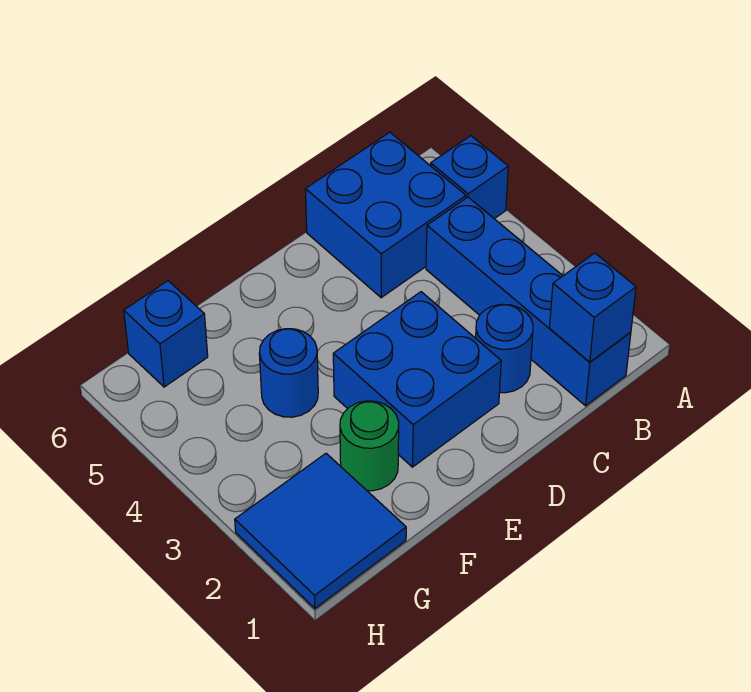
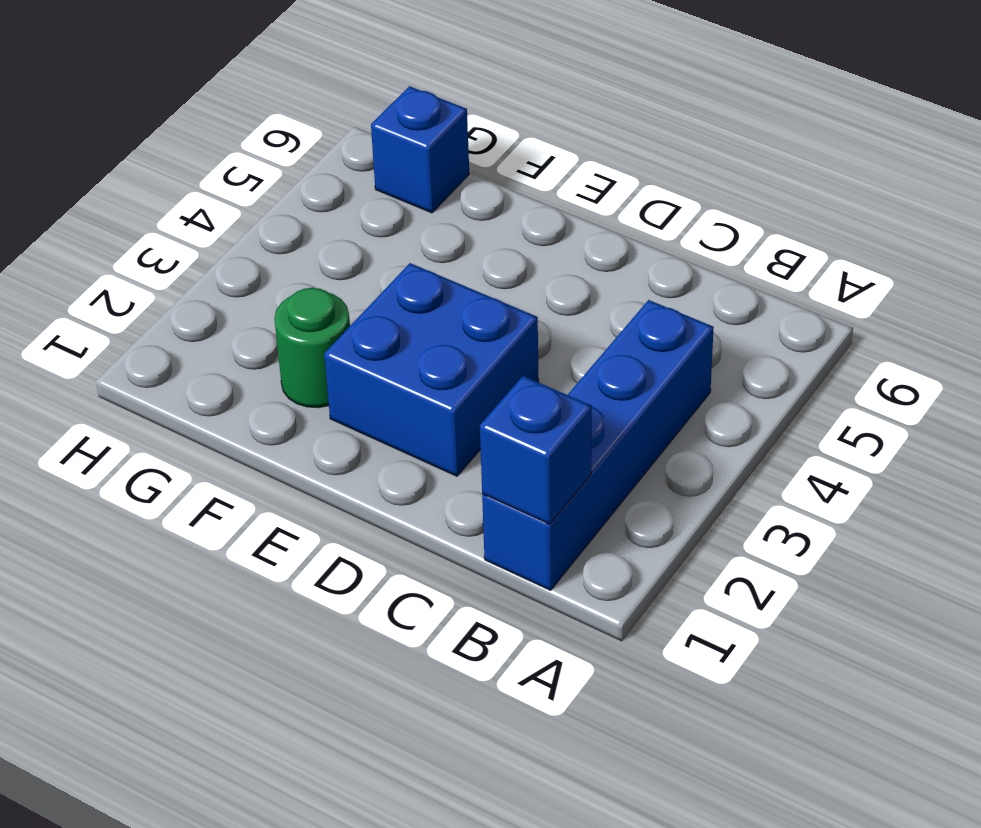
none -> blue brick A5 level 1
none -> blue brick B5:C6 level 1

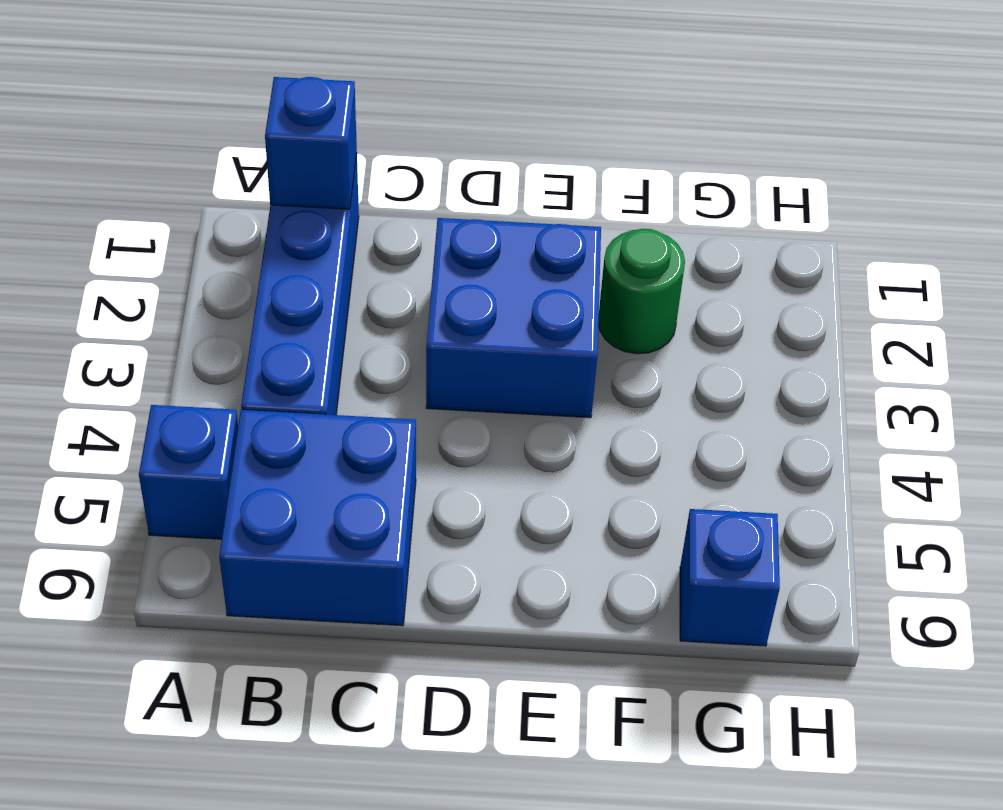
none -> blue round brick C2 level 1
none -> blue round brick F4 level 1

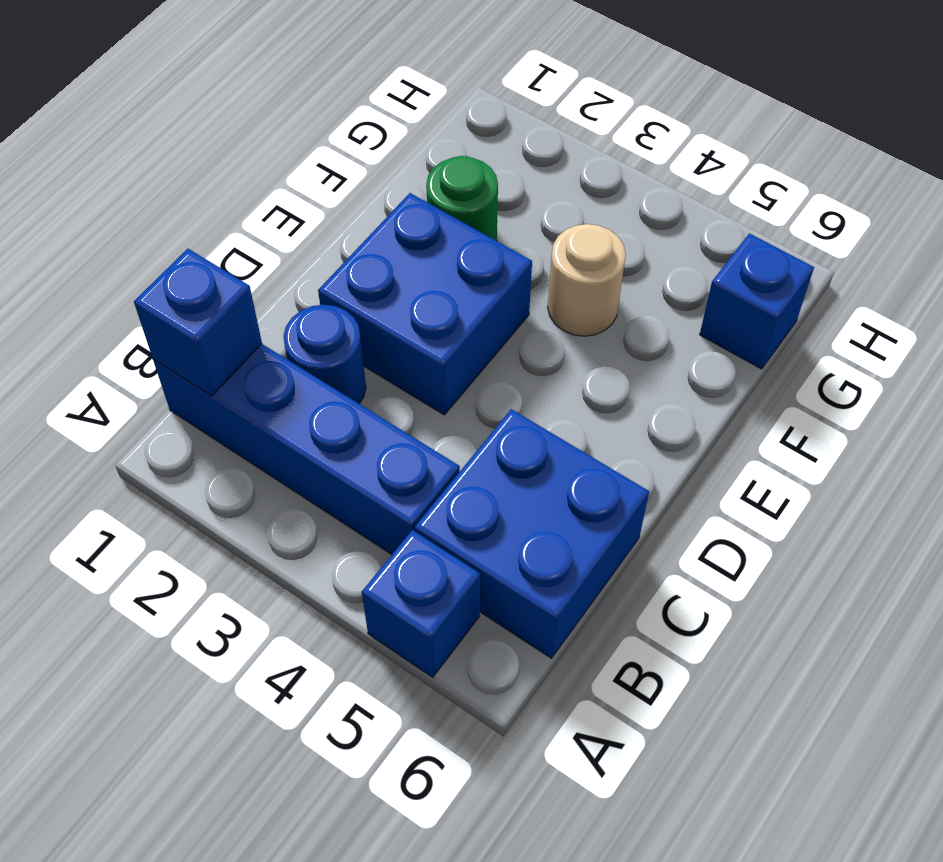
tan round brick F4 level 1 -> blue round brick F4 level 1
none -> blue tile G1:H2 level 1

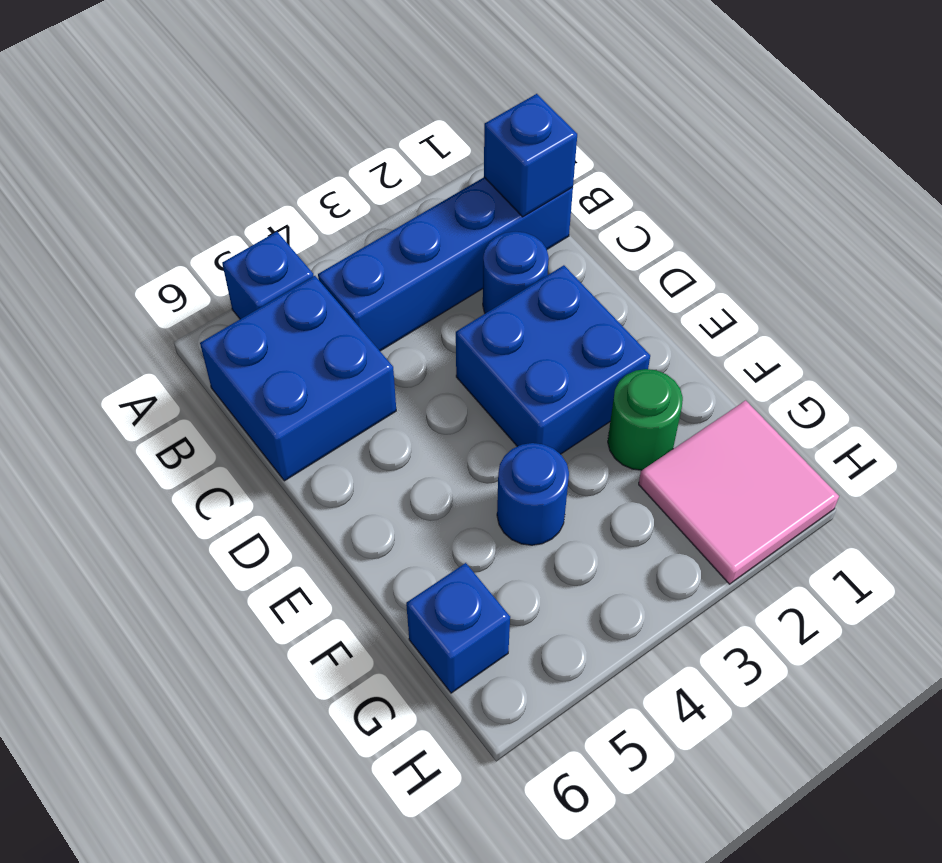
pink tile G1:H2 level 1 -> blue tile G1:H2 level 1

